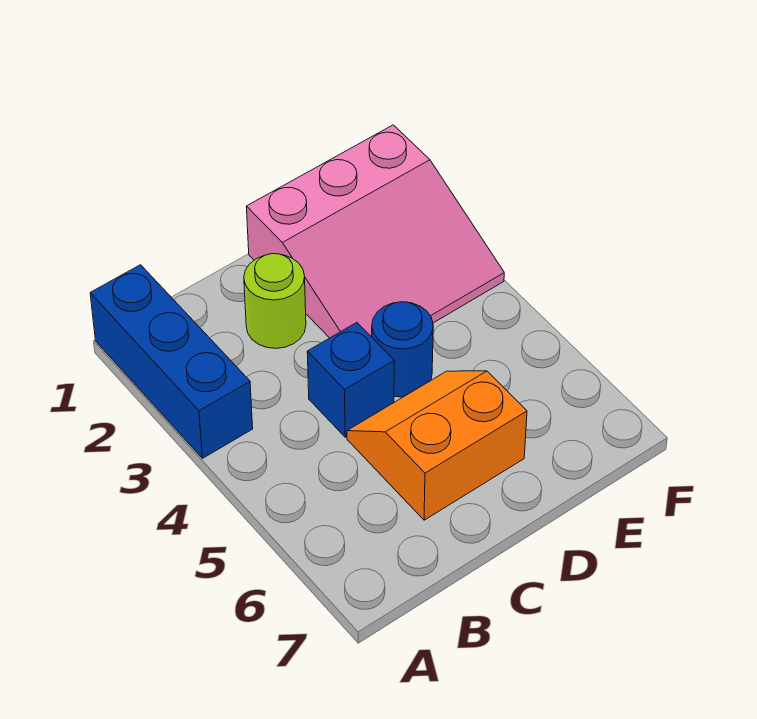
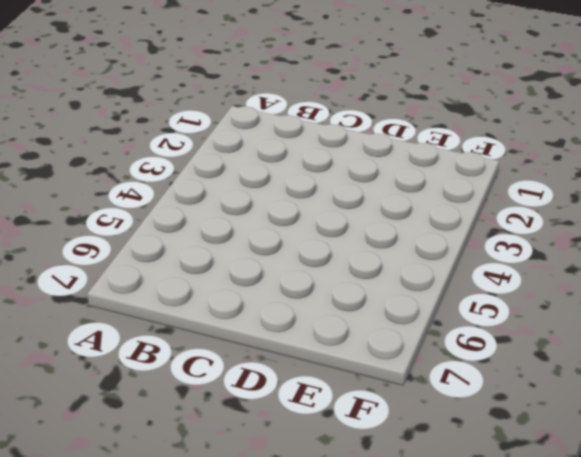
none -> blue brick A1:A3 level 1
none -> lime round brick C2 level 1

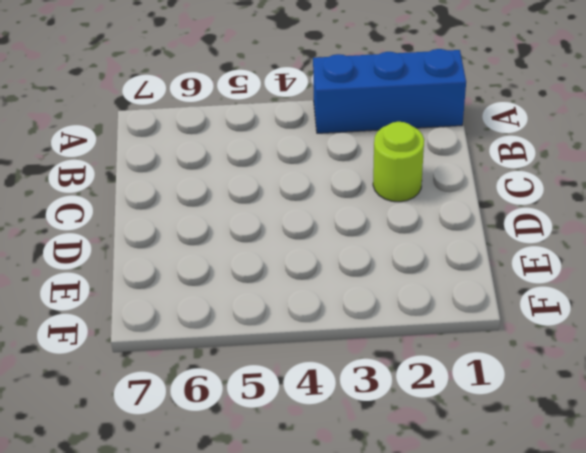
none -> blue brick C4 level 1
none -> orange slope C5:D6 level 1 top 6

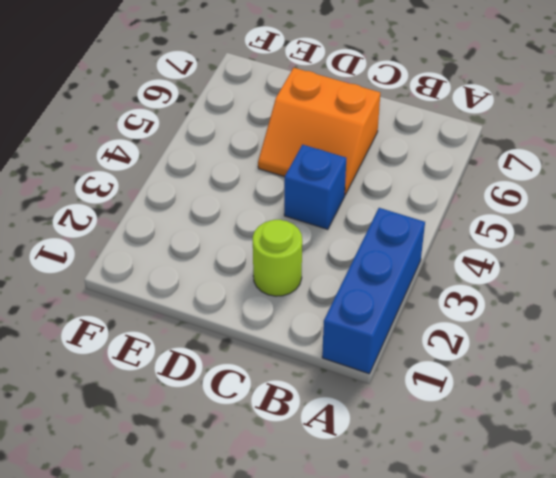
none -> pink slope D1:F3 level 1 top 1
none -> blue round brick D4 level 1

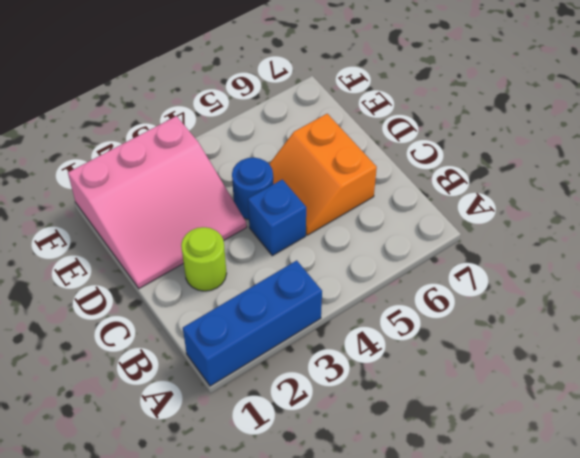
pink slope D1:F3 level 1 top F -> pink slope D1:F3 level 1 top 1

